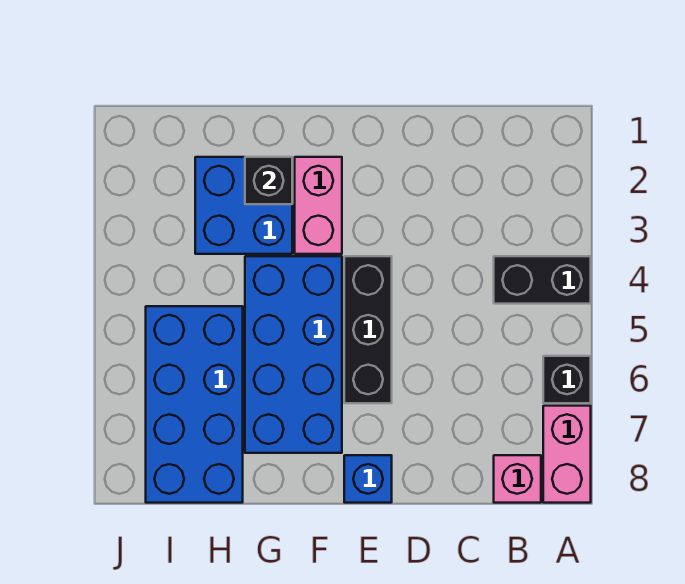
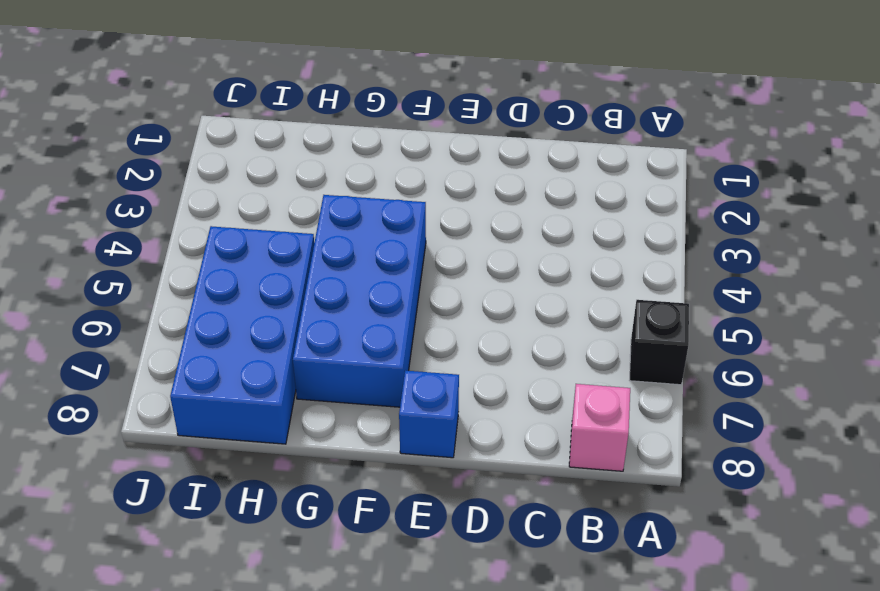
none -> black brick A4:B4 level 1
none -> pink brick A7:A8 level 1

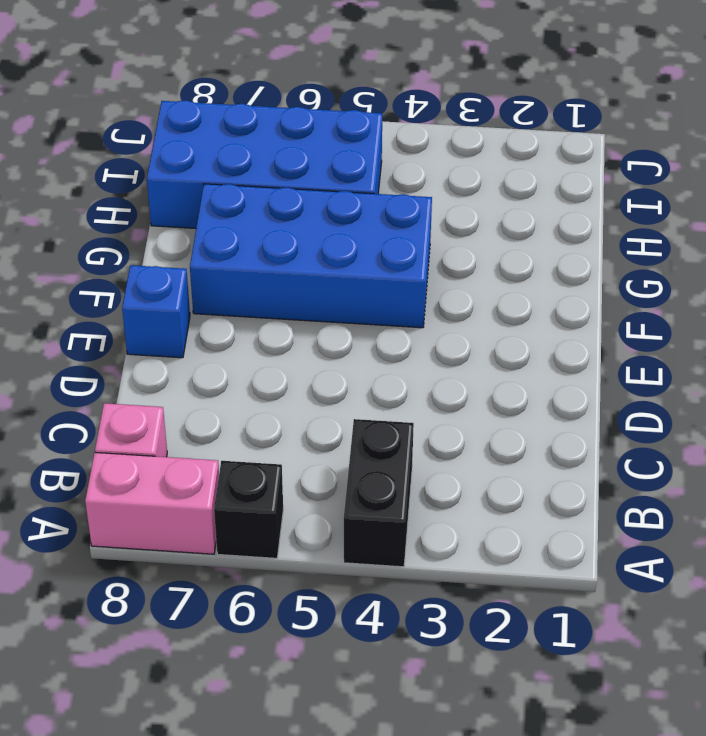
none -> black brick E4:E6 level 1
none -> pink brick F2:F3 level 1

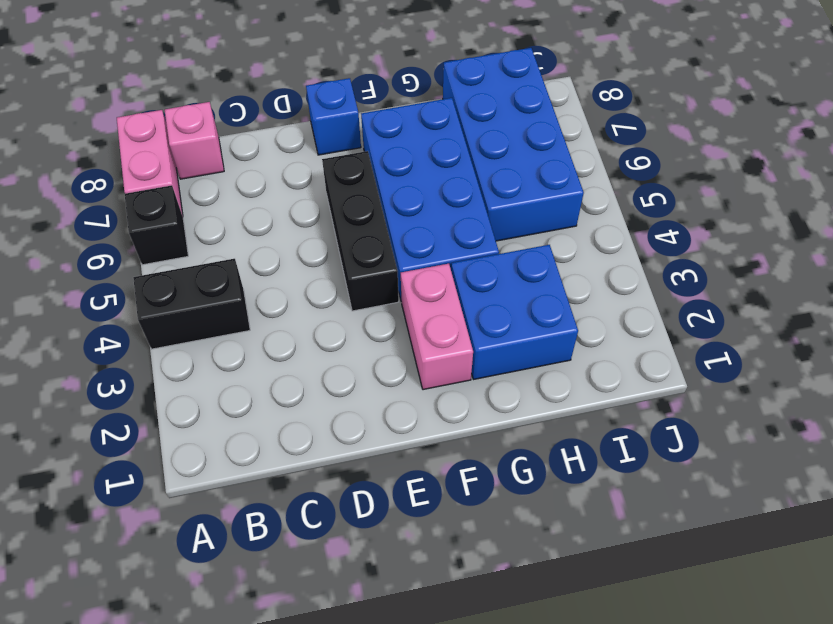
none -> black brick G2 level 2

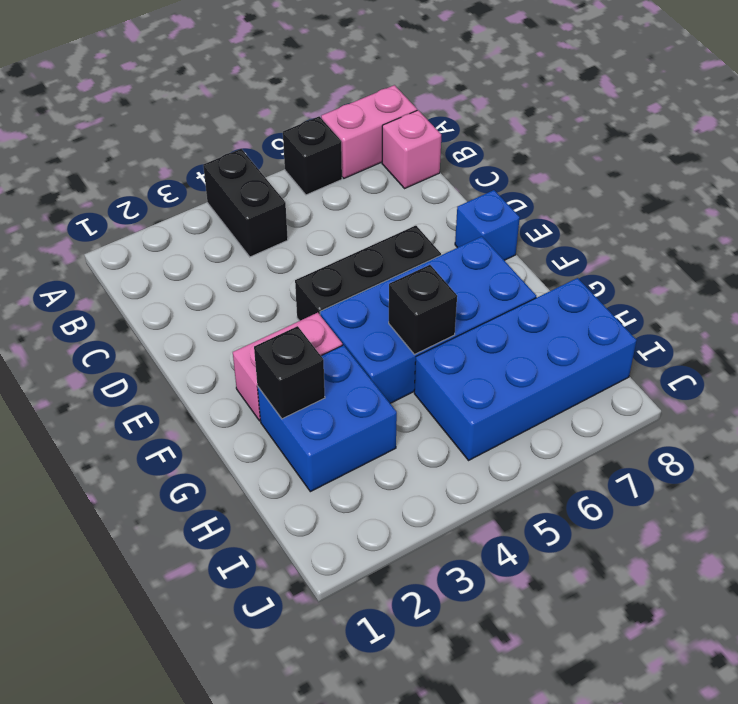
black brick G5 level 2 -> none

